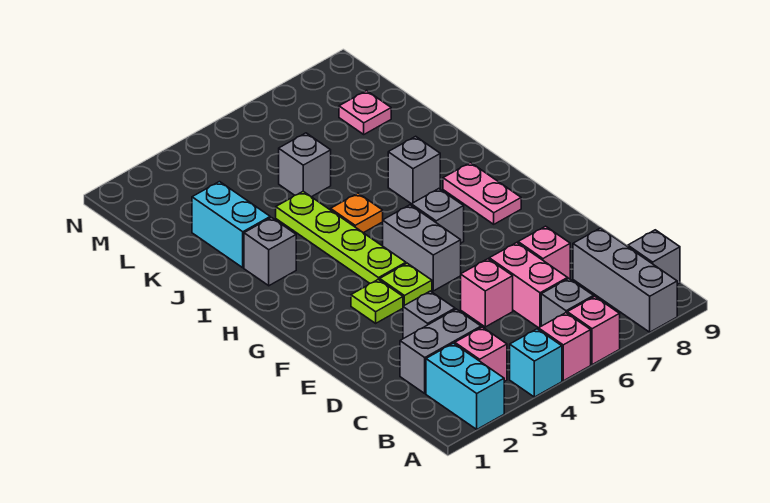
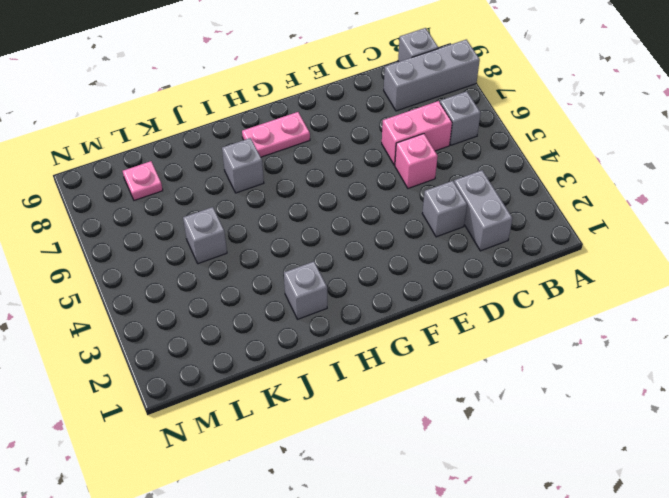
none -> cyan brick A2:B2 level 1
none -> cyan brick A4 level 1
none -> pink brick A5 level 1

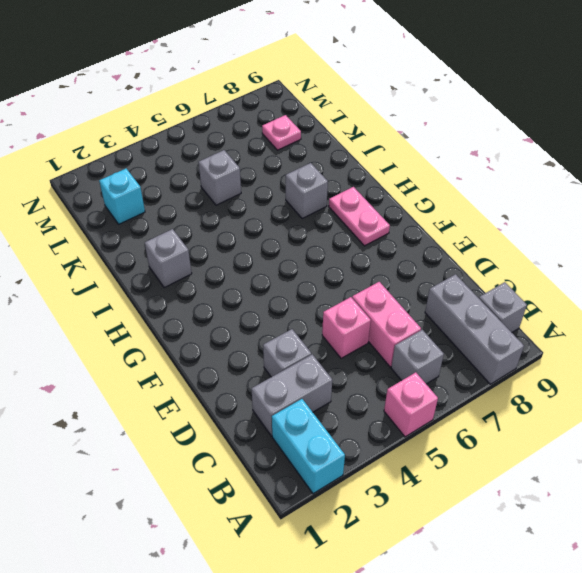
cyan brick L2 level 1 -> cyan brick A4 level 1
none -> pink brick A6 level 1
none -> pink brick B3 level 1
none -> pink brick D7 level 1

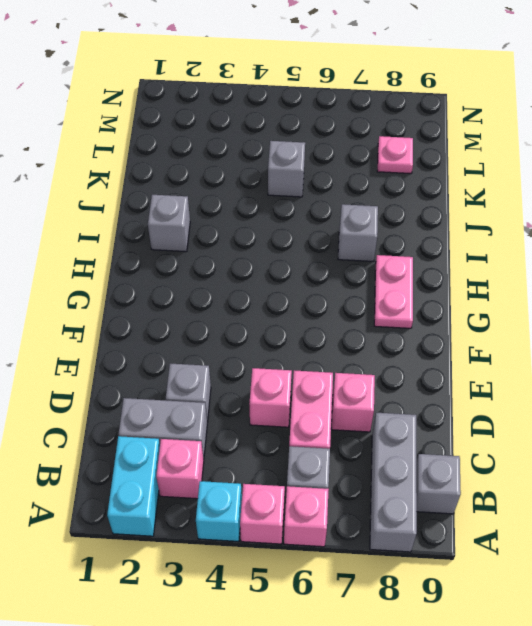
none -> lime plate F3 level 1
none -> lime plate F4 level 1
none -> grey brick F5:G5 level 1

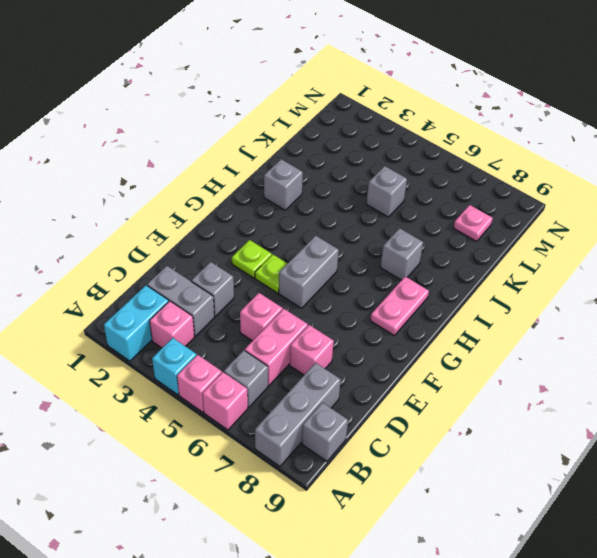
none -> lime plate G4:J4 level 1
none -> grey brick G6 level 1
none -> orange plate I5 level 1

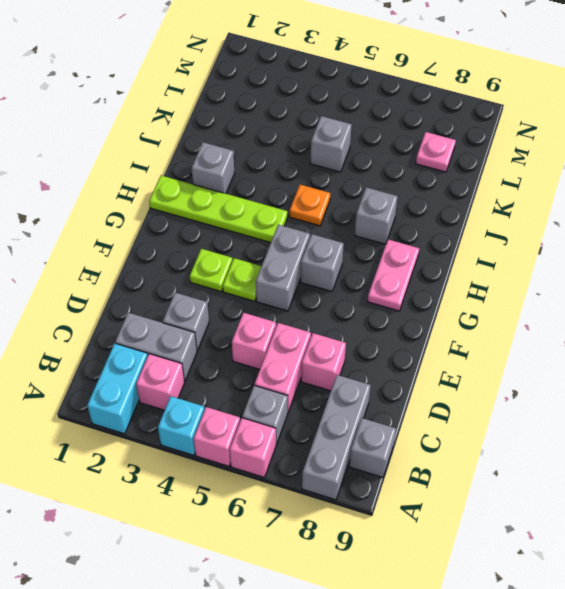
lime plate H1:H4 level 1 -> lime plate G4:J4 level 1
none -> cyan brick J2:K2 level 1

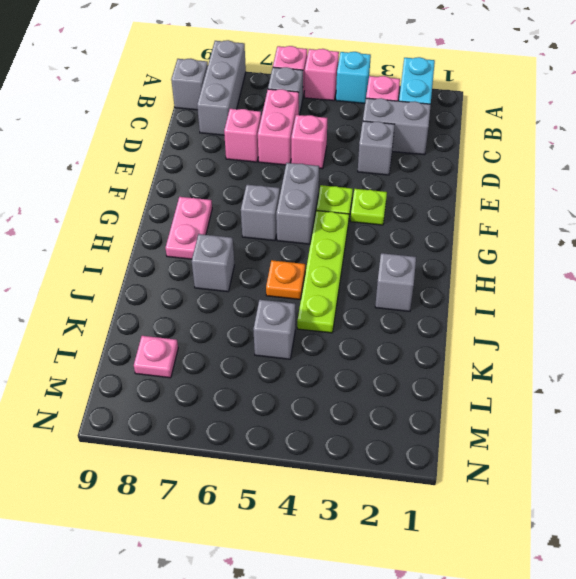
none -> cyan brick J2:K2 level 1

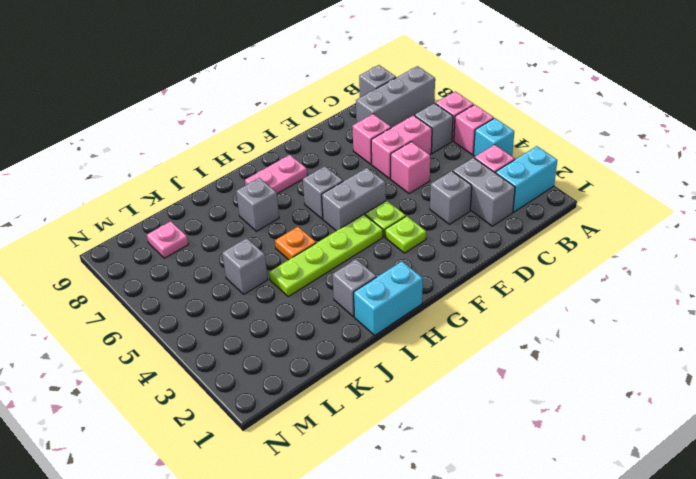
cyan brick H1:I1 level 1 -> cyan brick J2:K2 level 1

